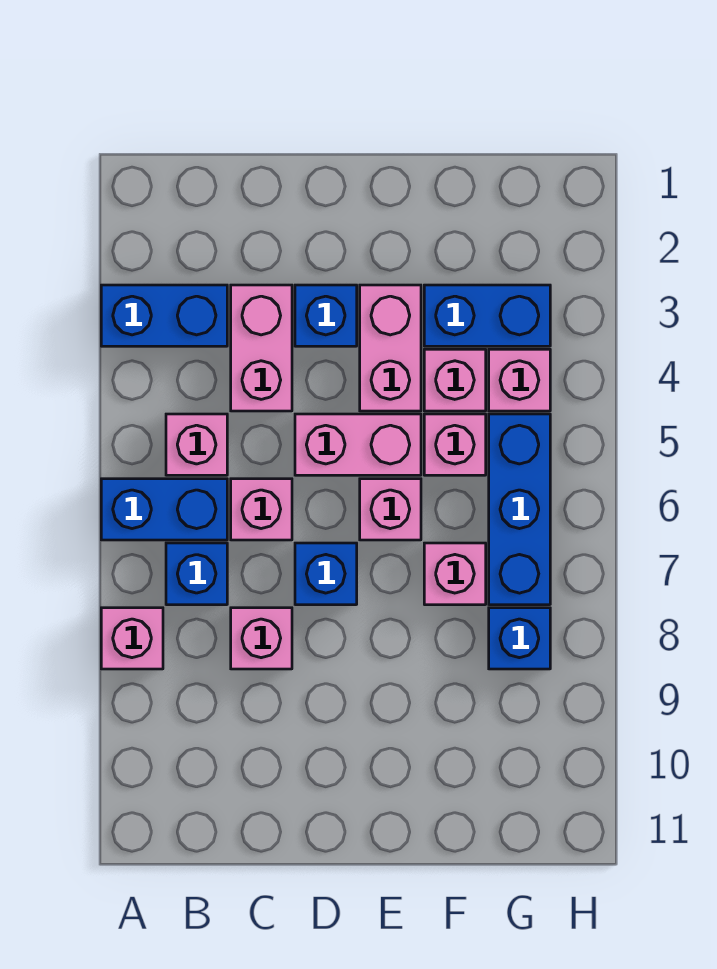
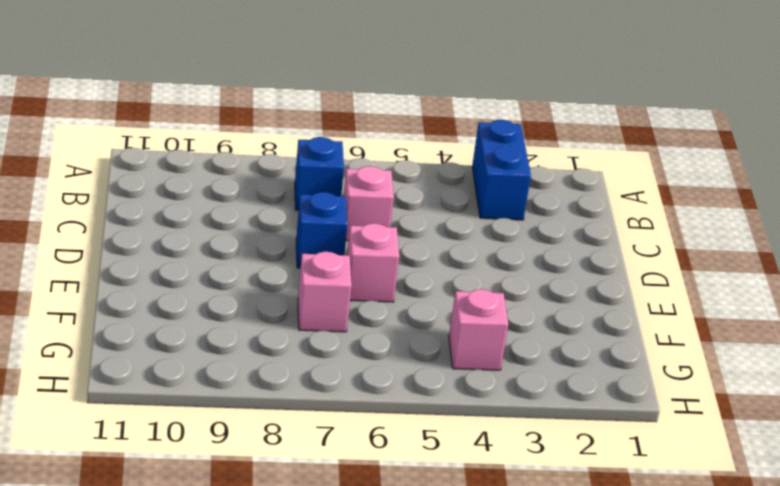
none -> blue brick A6:B6 level 1
none -> pink brick A8 level 1
none -> pink brick B5 level 1

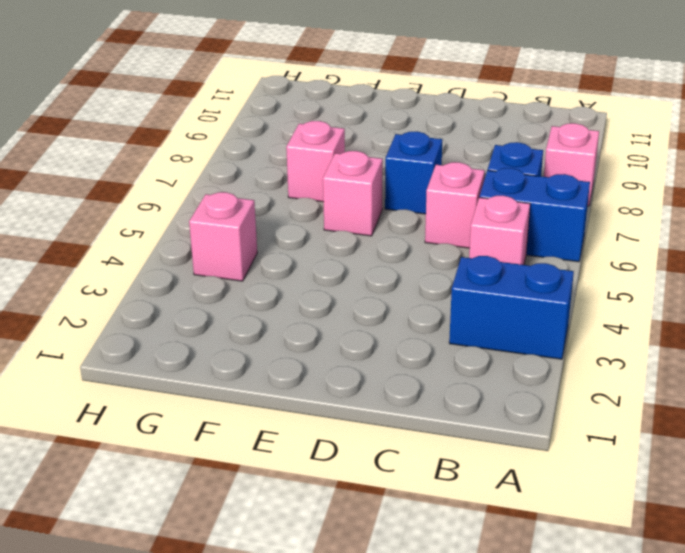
none -> pink brick C3:C4 level 1
none -> pink brick C8 level 1
none -> blue brick D3 level 1

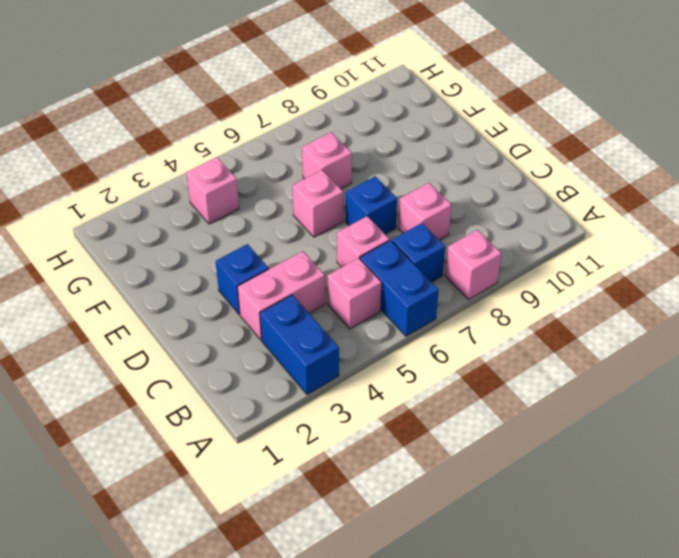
none -> pink brick D5:E5 level 1
none -> pink brick E3:E4 level 1
none -> blue brick F3:G3 level 1

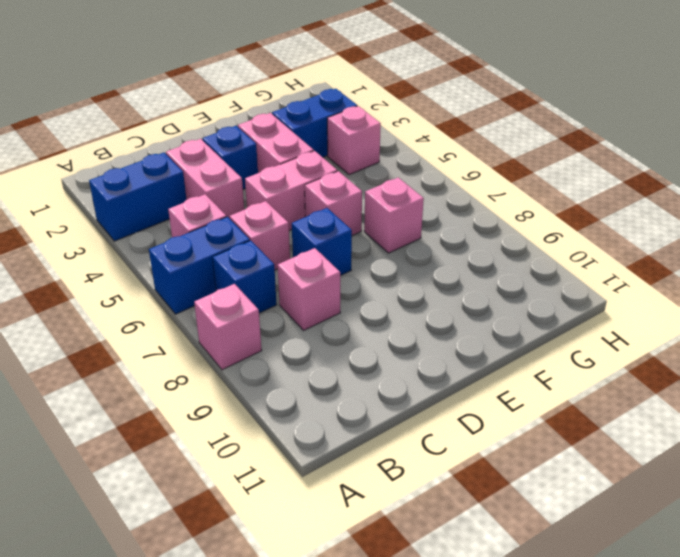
none -> pink brick F4 level 1
none -> pink brick F5 level 1
none -> blue brick G5:G7 level 1

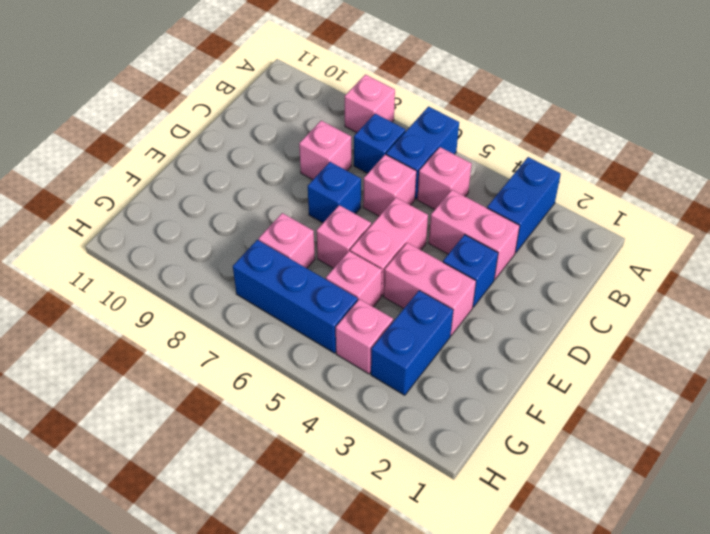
none -> pink brick F4 level 1
none -> blue brick G8 level 1

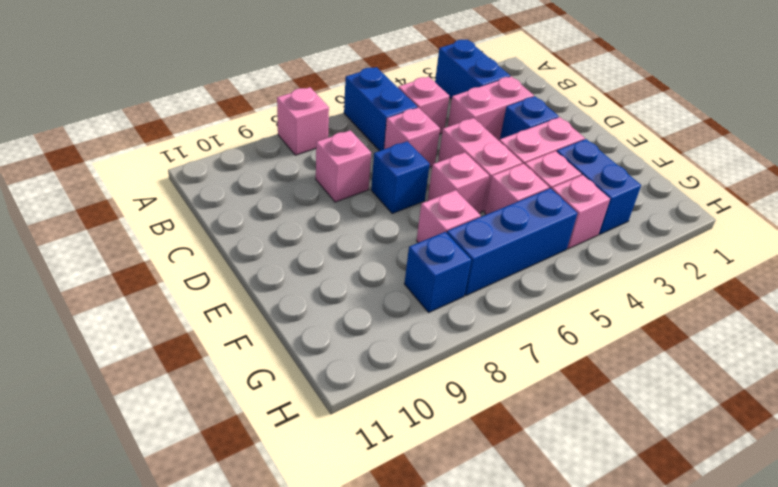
none -> blue brick B7 level 1

